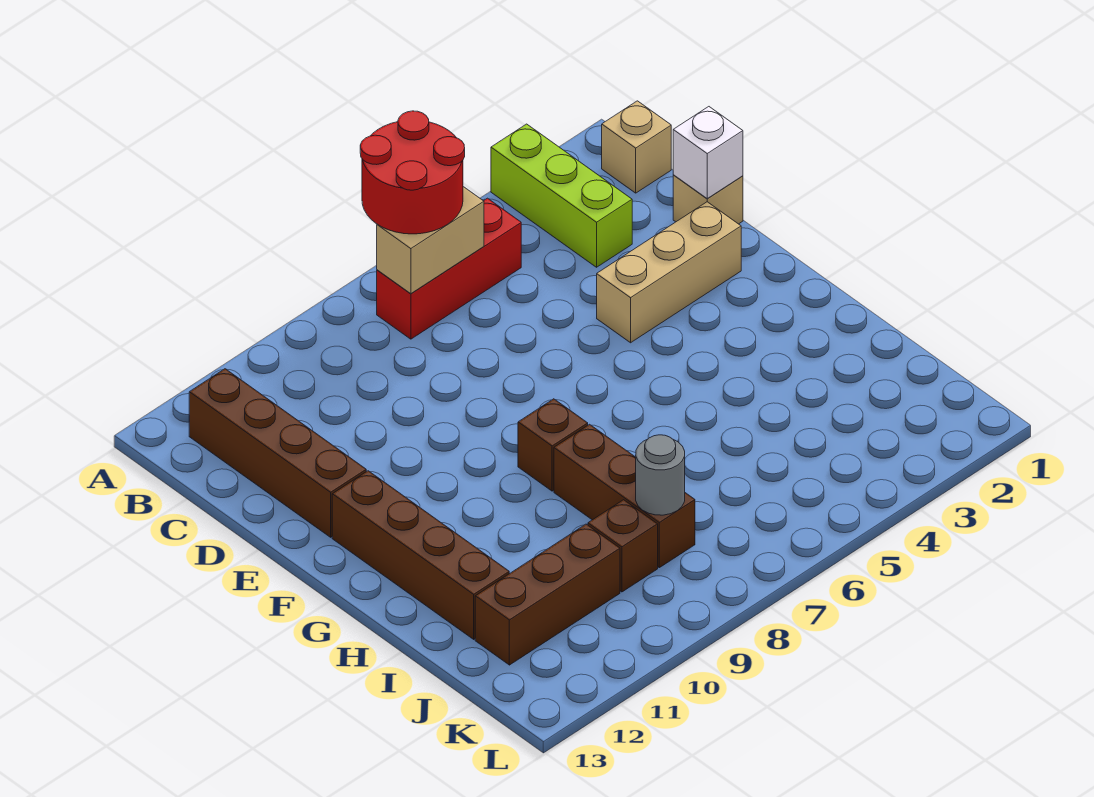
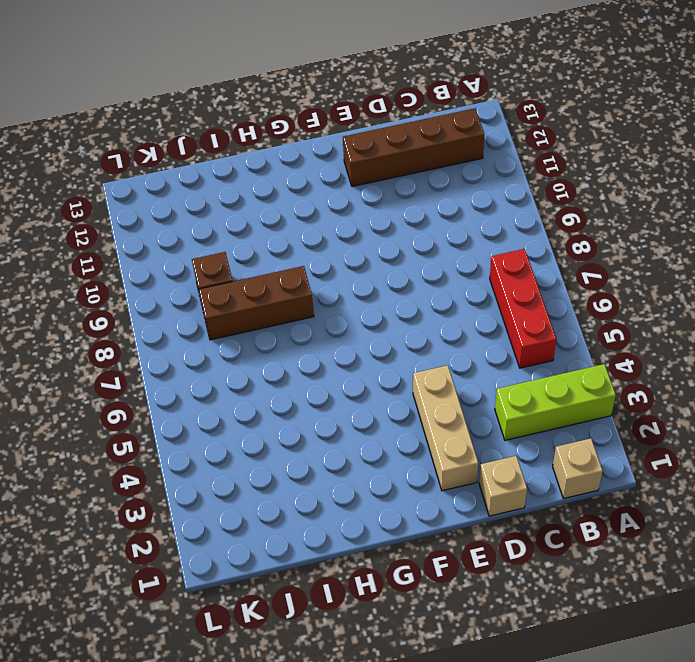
none -> brown brick F12:I12 level 1
none -> brown brick G8 level 1
none -> brown brick J10:J12 level 1

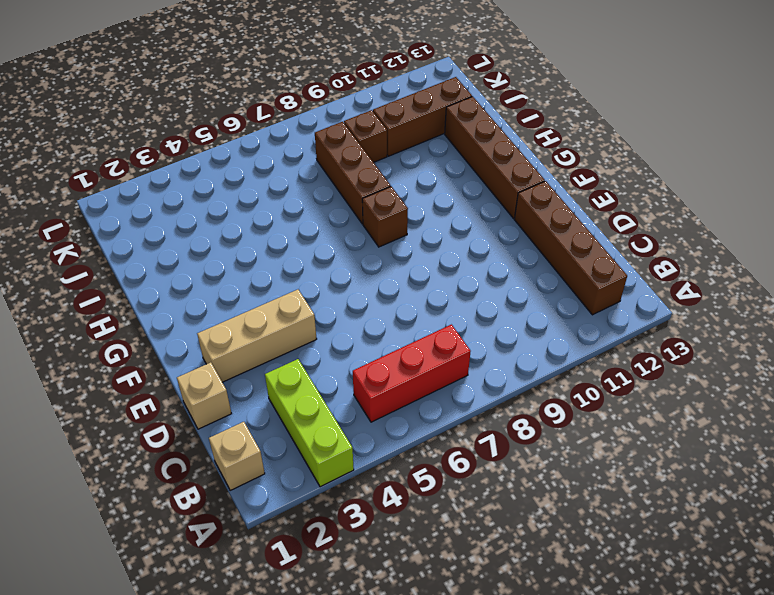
none -> tan brick B6:B7 level 2
none -> white brick D1 level 2
none -> grey round brick J8 level 2

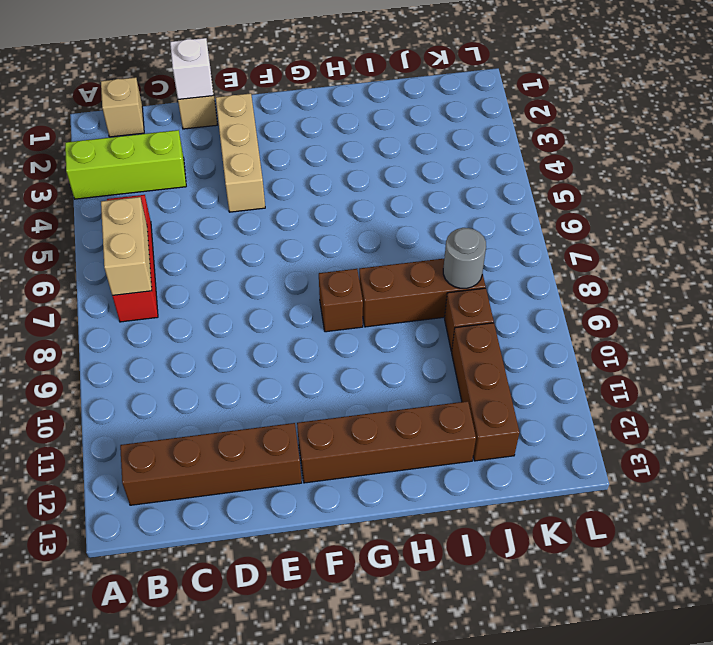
none -> red round brick A6:B7 level 3

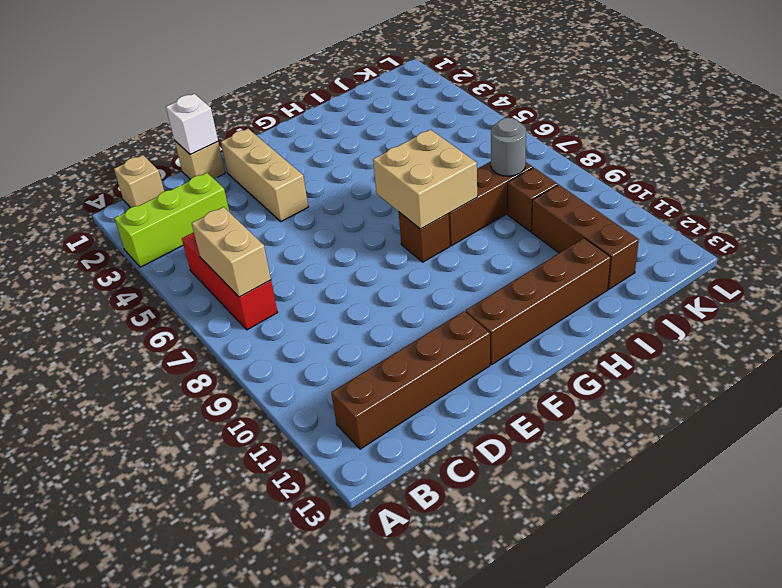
tan brick G7:H8 level 2 -> none
none -> red round brick A6:B7 level 3

